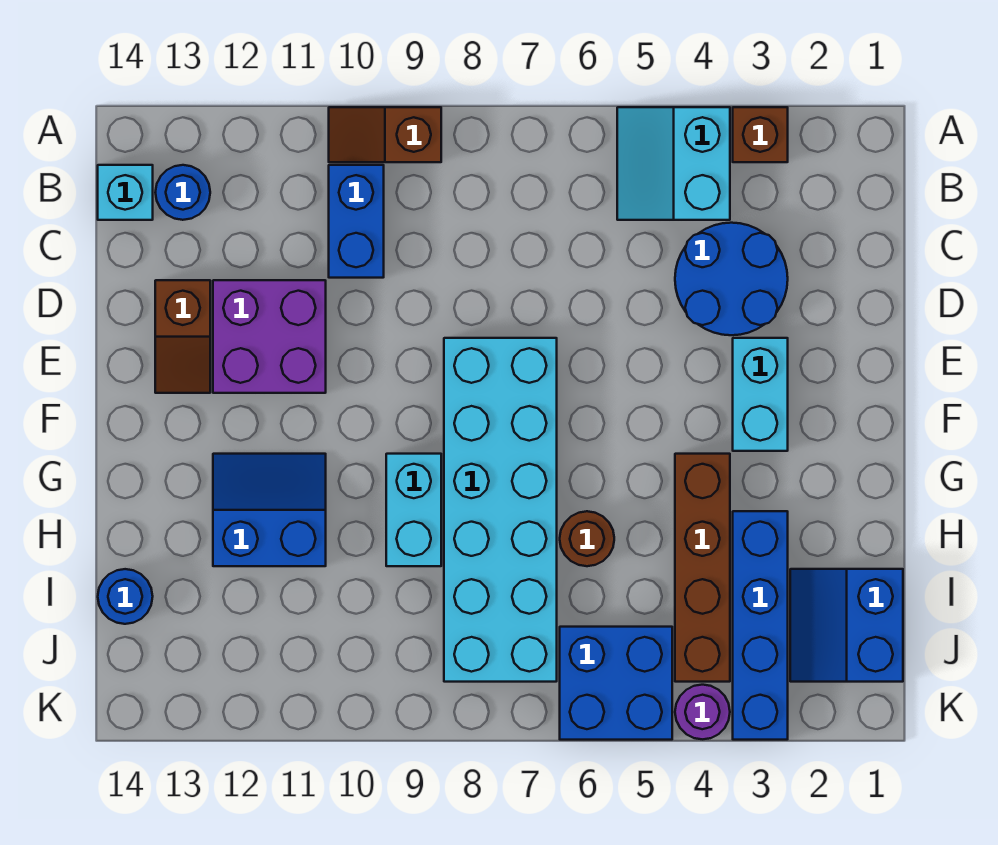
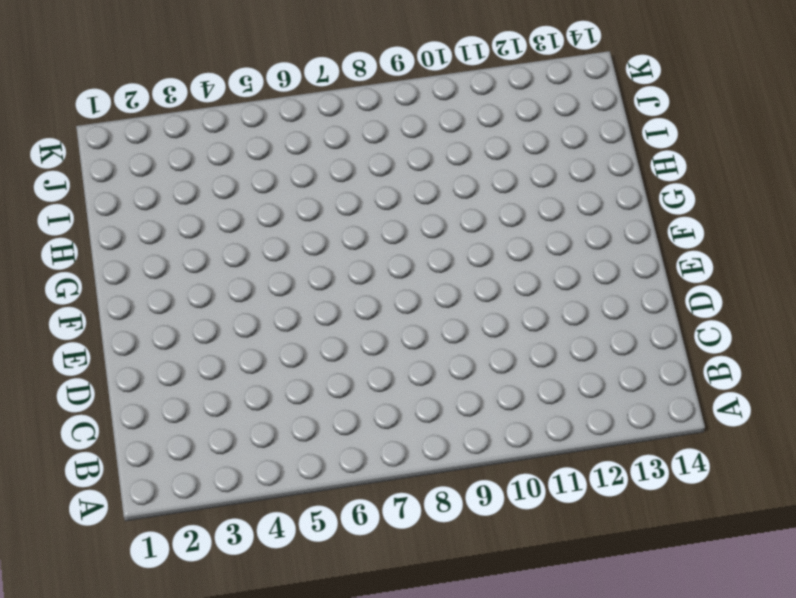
none -> brown brick A3 level 1
none -> cyan slope A4:B5 level 1 top 4
none -> brown slope A9:A10 level 1 top 9

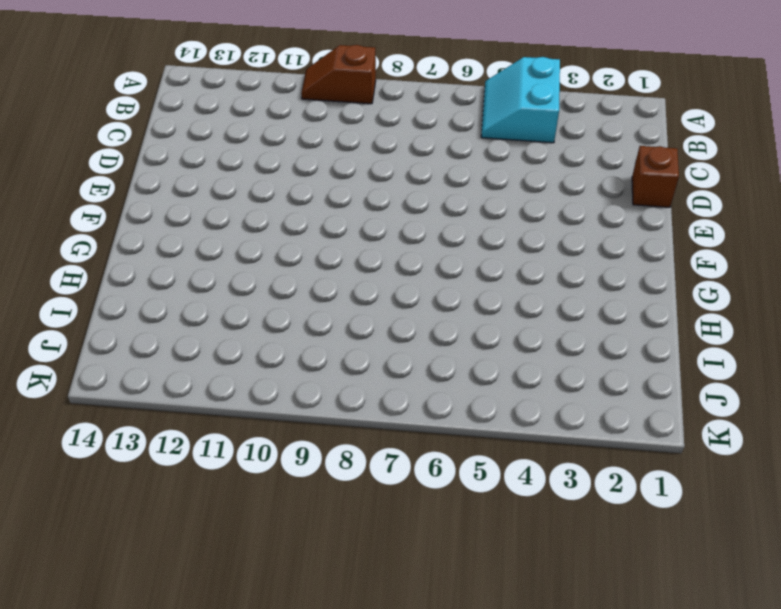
brown brick D1 level 1 -> brown brick A3 level 1
none -> blue brick B10:C10 level 1
none -> blue round brick B13 level 1
none -> cyan brick B14 level 1

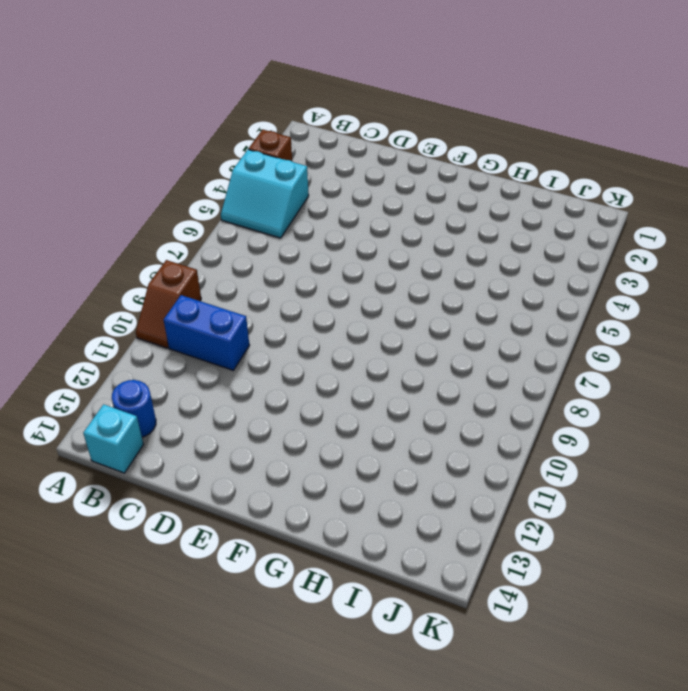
none -> blue round brick C3:D4 level 1
none -> purple brick D11:E12 level 1
none -> brown slope D13:E13 level 1 top D

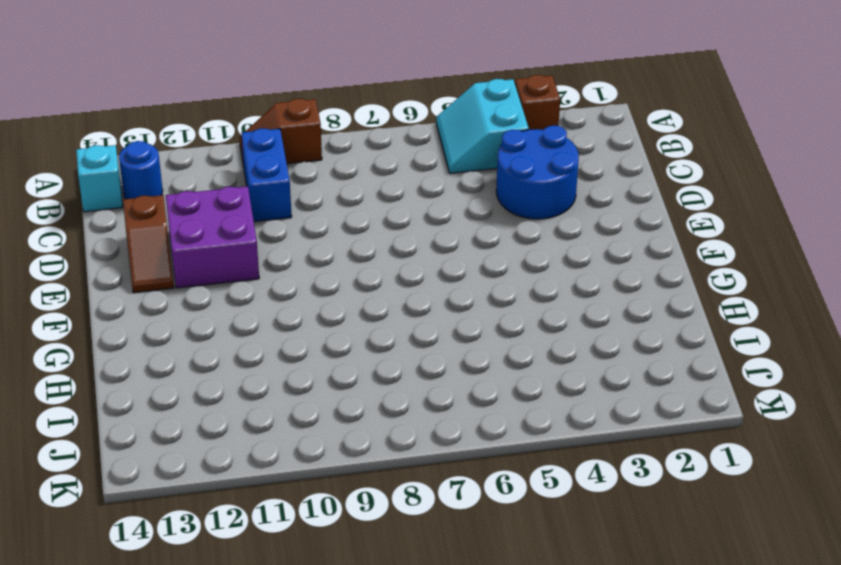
none -> cyan brick E3:F3 level 1
none -> cyan brick E7:J8 level 1
none -> brown brick G4:J4 level 1

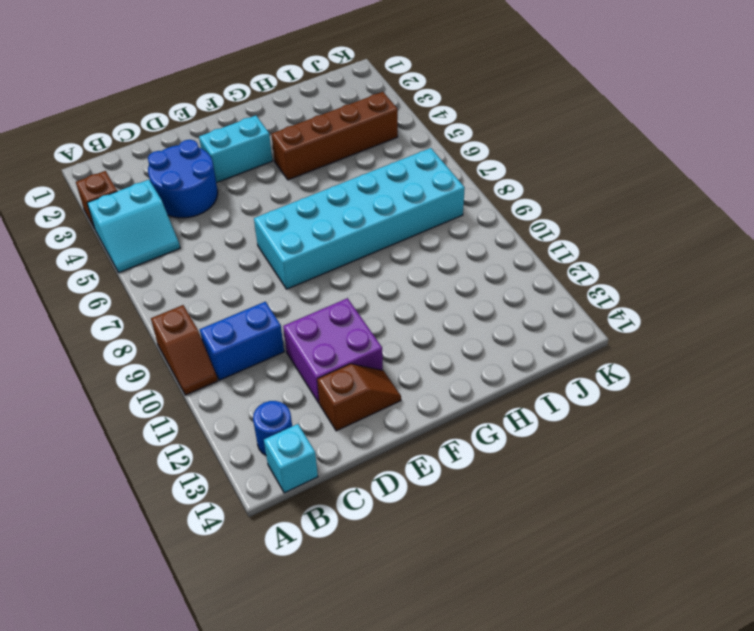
none -> cyan brick G9:H9 level 1
none -> blue slope G11:H12 level 1 top H
none -> blue brick H3:K3 level 1

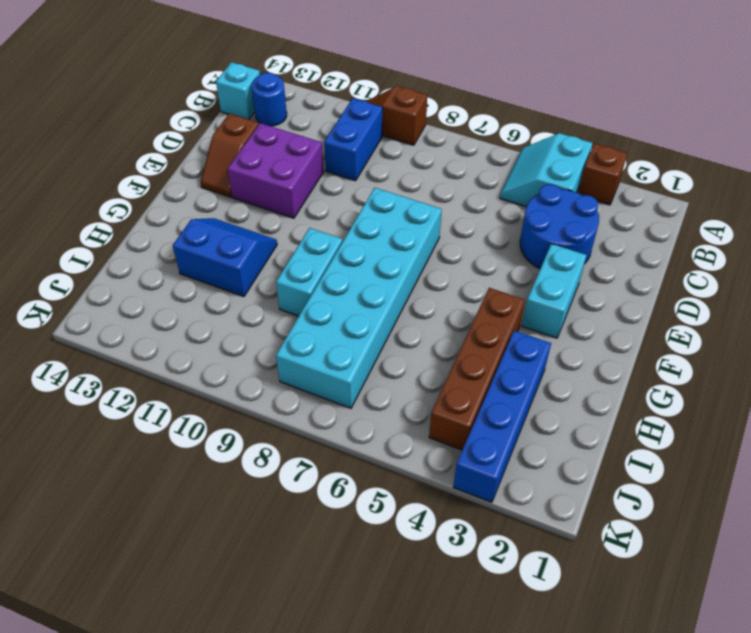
none -> brown round brick H6 level 1
none -> blue slope I1:J2 level 1 top 1
none -> blue round brick I14 level 1

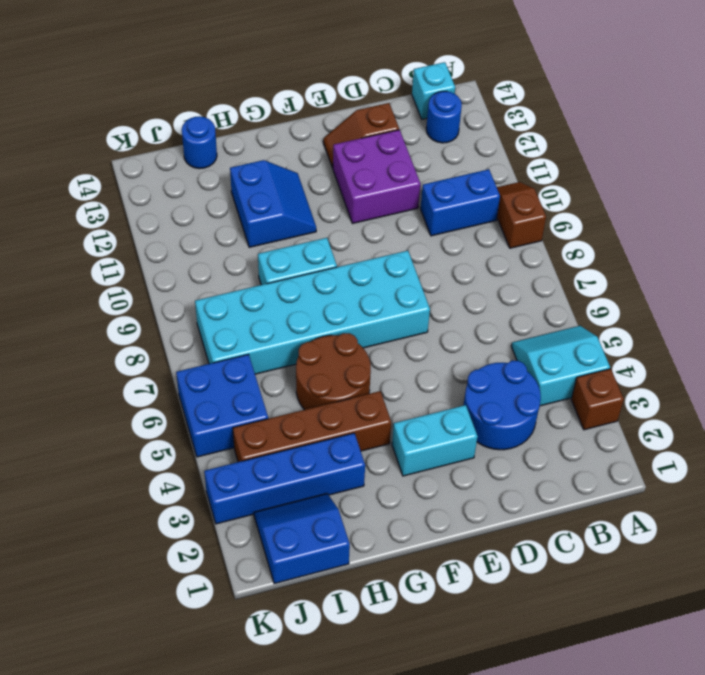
brown round brick G5:H6 level 1 -> brown round brick H6 level 1
none -> purple round brick K4 level 1

